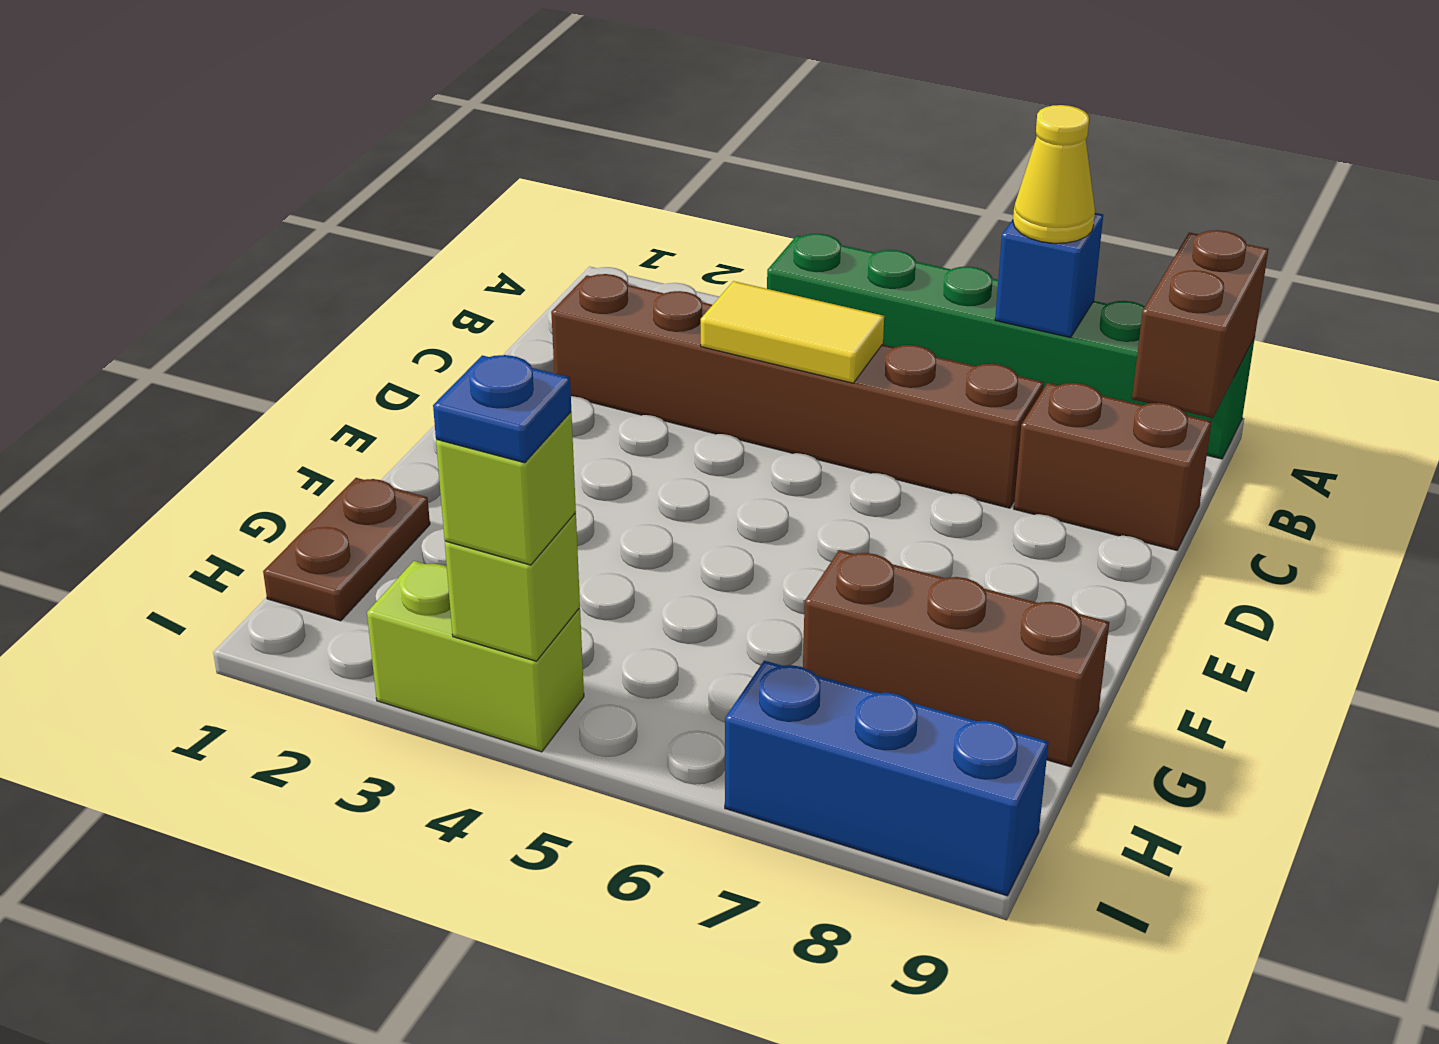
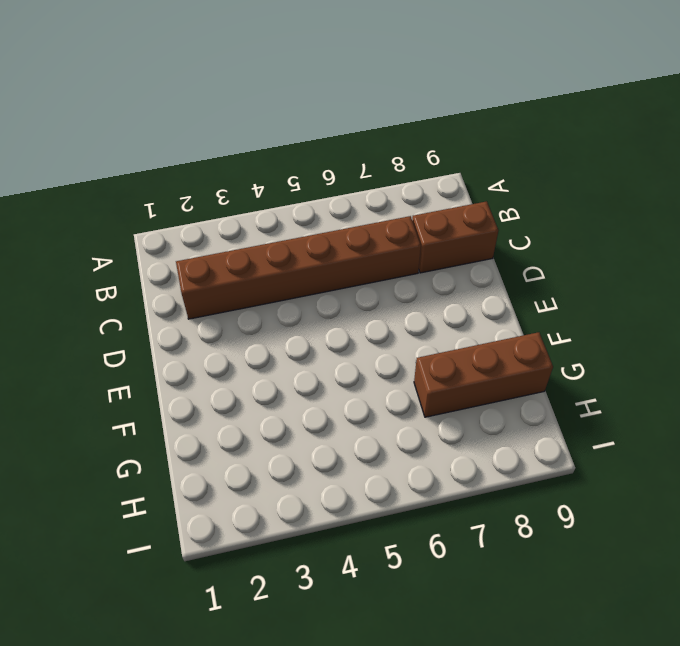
none -> green brick A4:A9 level 1
none -> brown plate G1:H1 level 1
none -> lime brick I3:I4 level 1

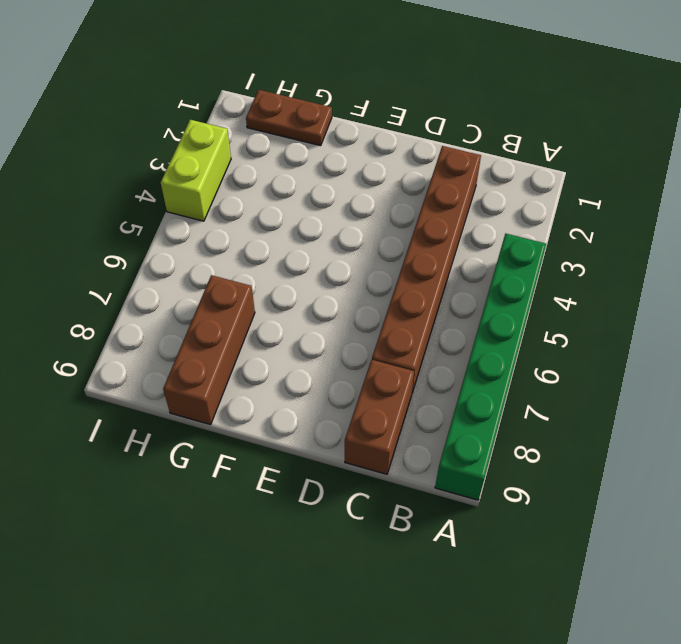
none -> blue brick I7:I9 level 1
none -> blue brick A7 level 2
none -> brown brick A9:B9 level 2

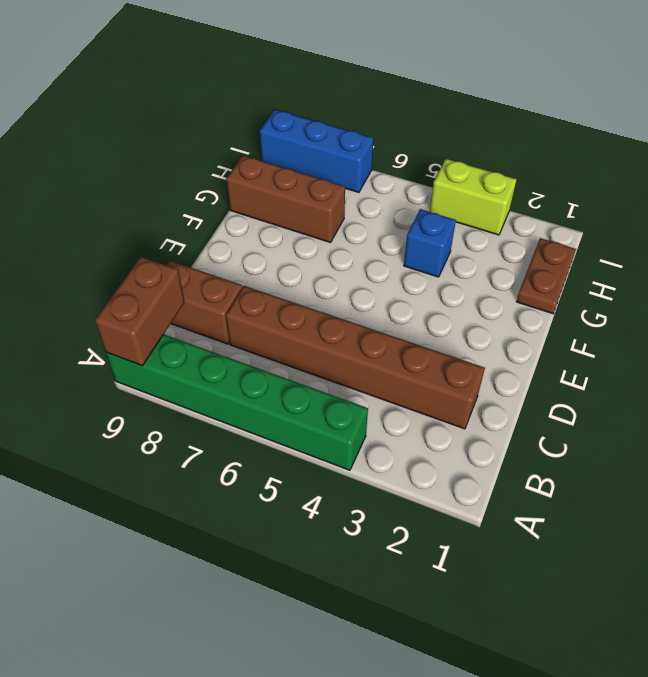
blue brick G4 level 1 -> blue brick A7 level 2
none -> yellow tile C4:C5 level 2
none -> lime brick I4 level 2
none -> yellow cone A7 level 3

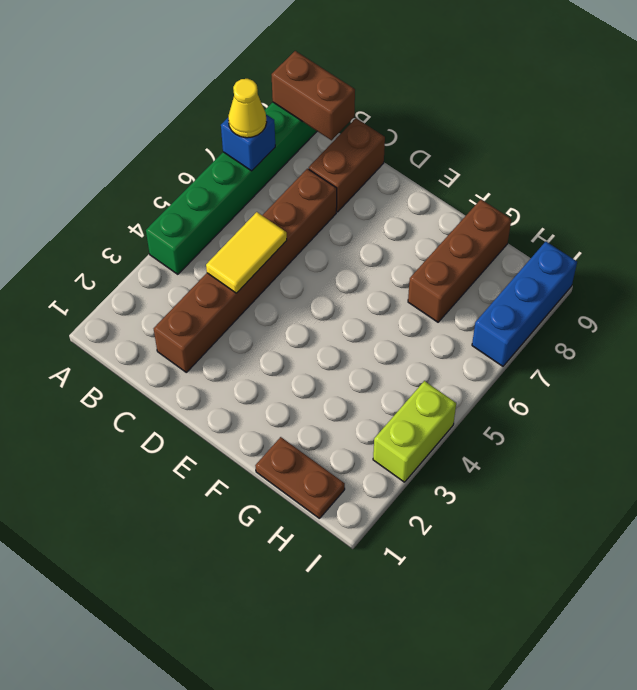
none -> lime brick I4 level 2
none -> lime brick I4 level 3
none -> blue plate I4 level 4

